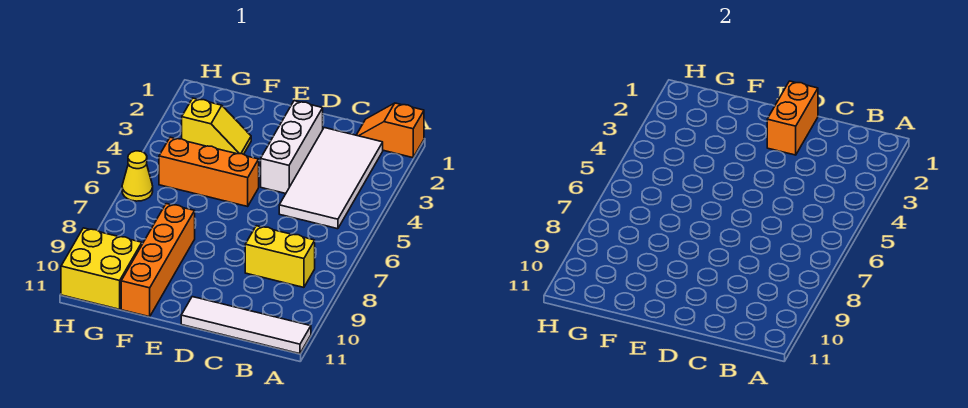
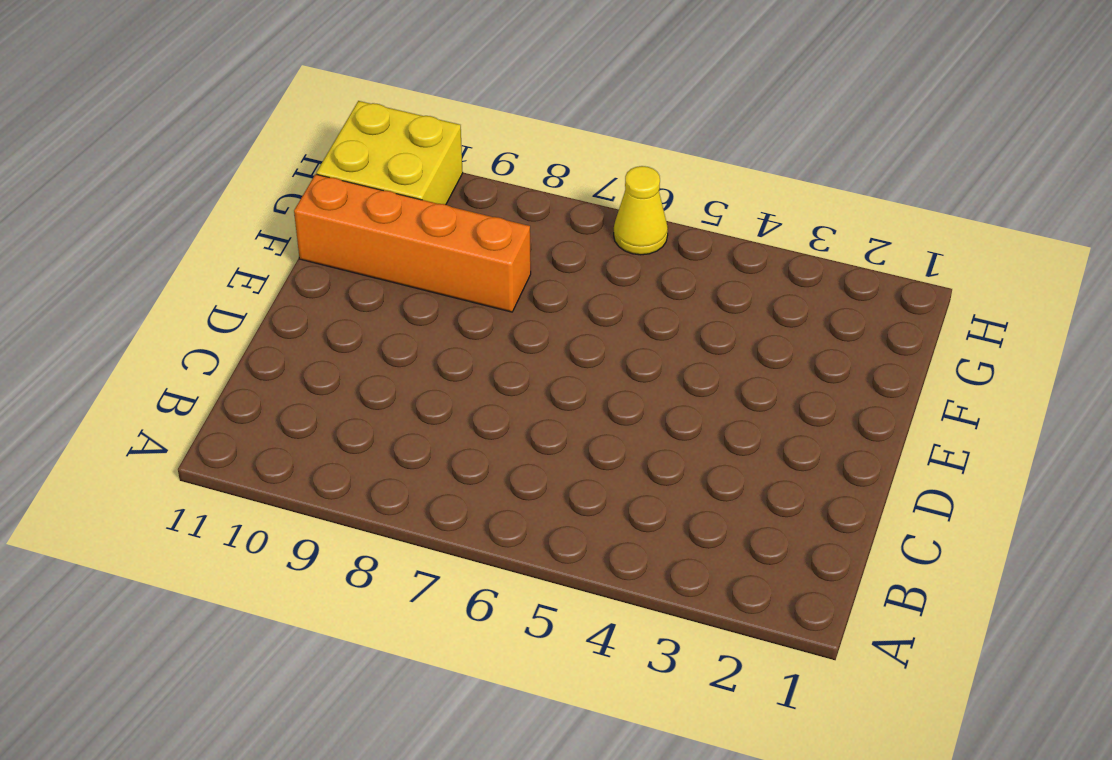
none -> orange slope A1:B1 level 1 top A
none -> white tile A11:D11 level 1

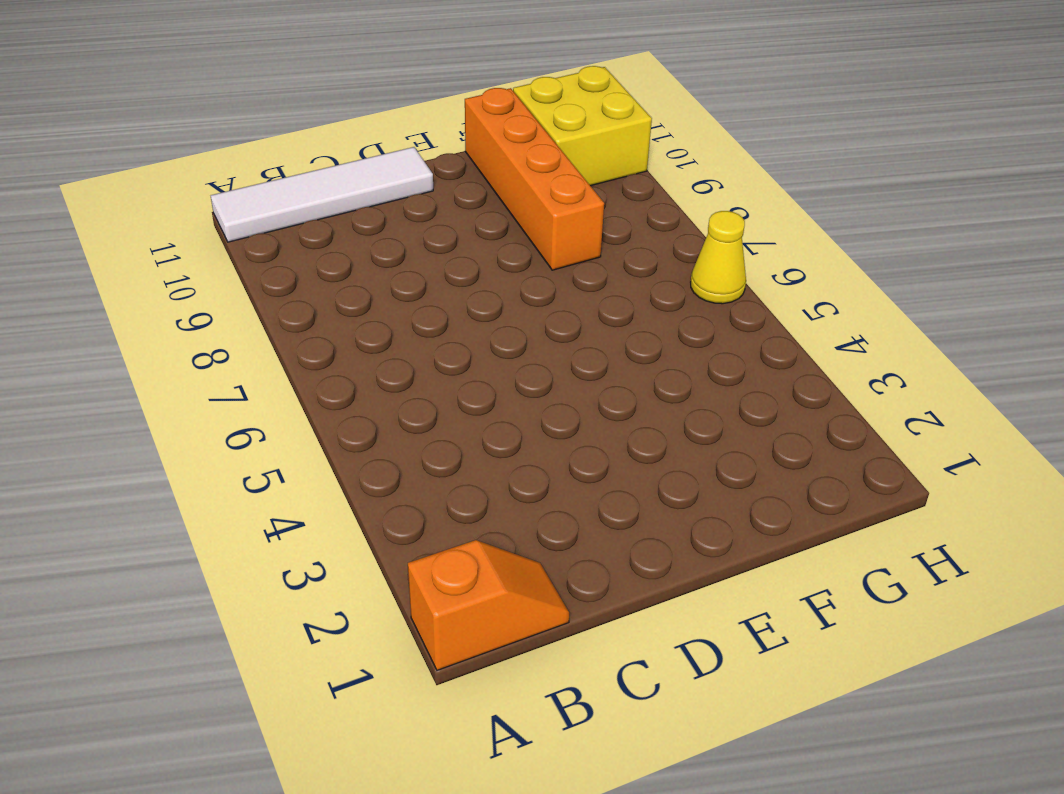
none -> white tile B2:C5 level 1
none -> yellow brick B8:C8 level 1

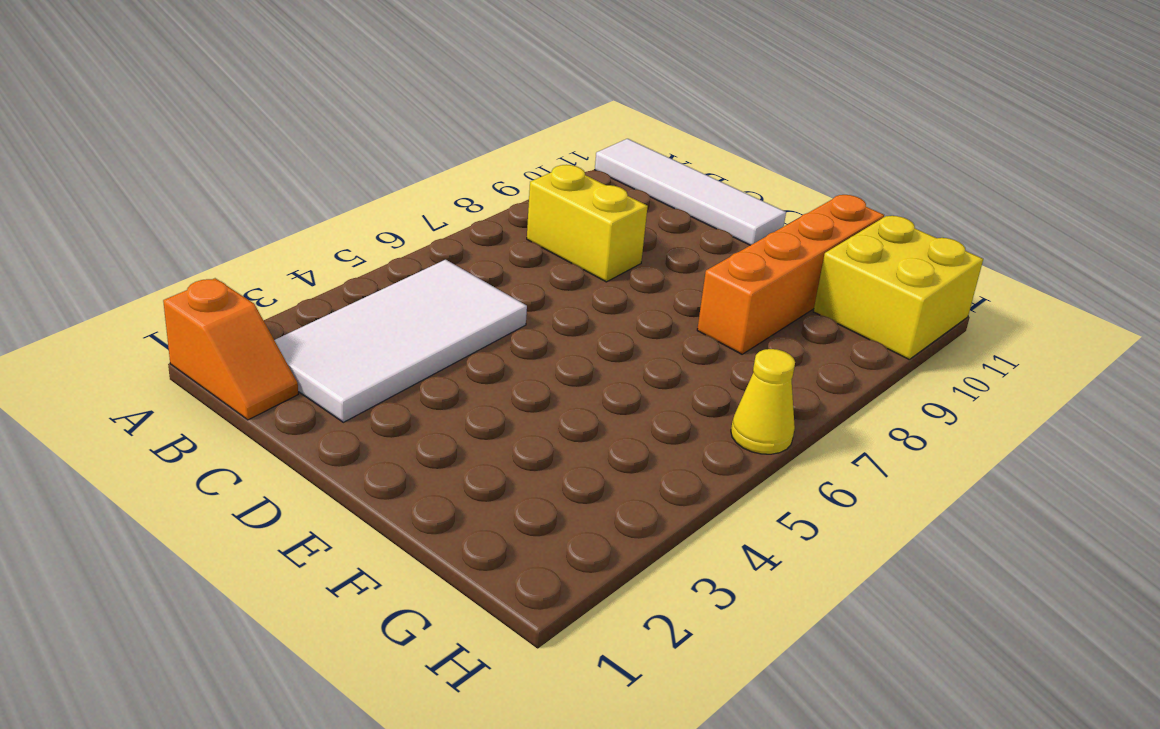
none -> white brick D2:D4 level 1
none -> orange brick E5:G5 level 1

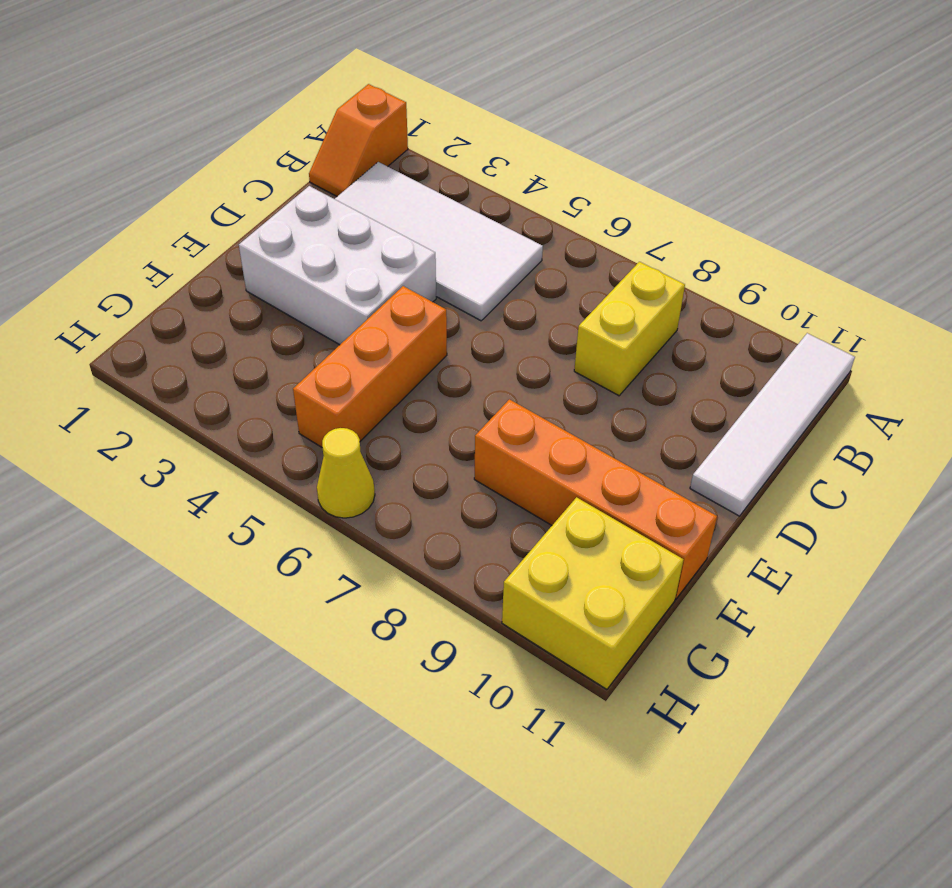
white brick D2:E4 level 1 -> white brick D2:D4 level 1
none -> yellow slope F3:G3 level 1 top G
none -> orange brick D1:D2 level 2

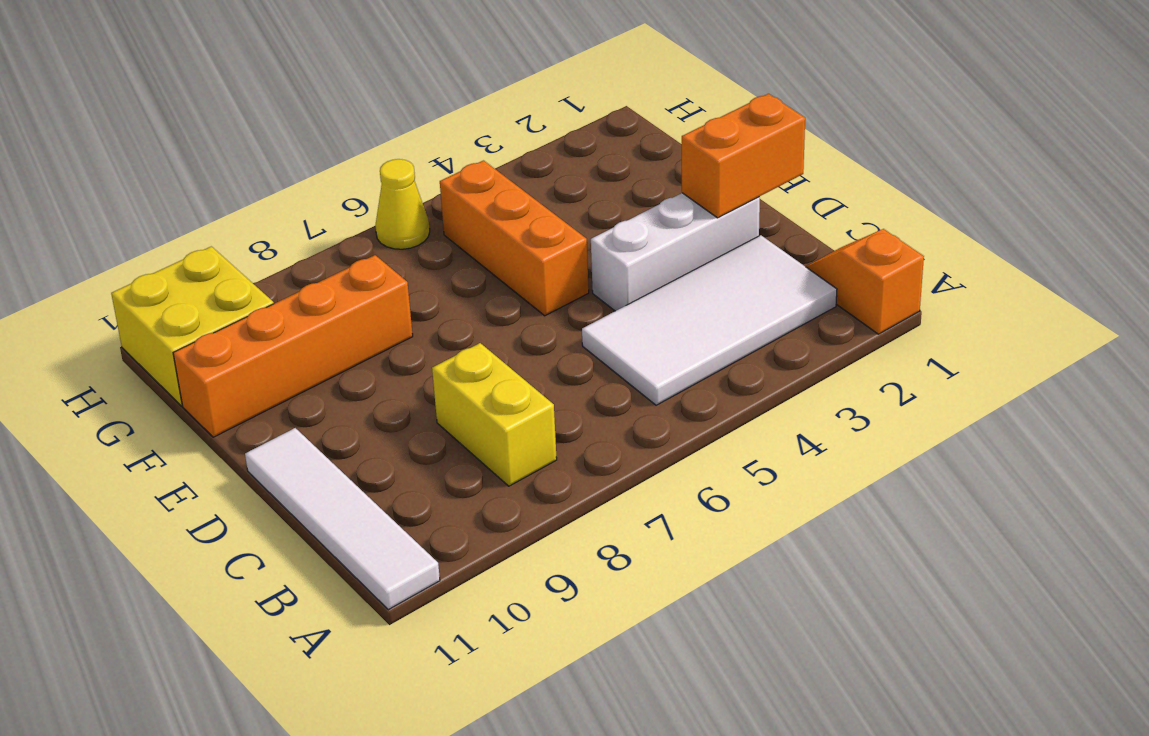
none -> yellow slope F3:G3 level 1 top G

